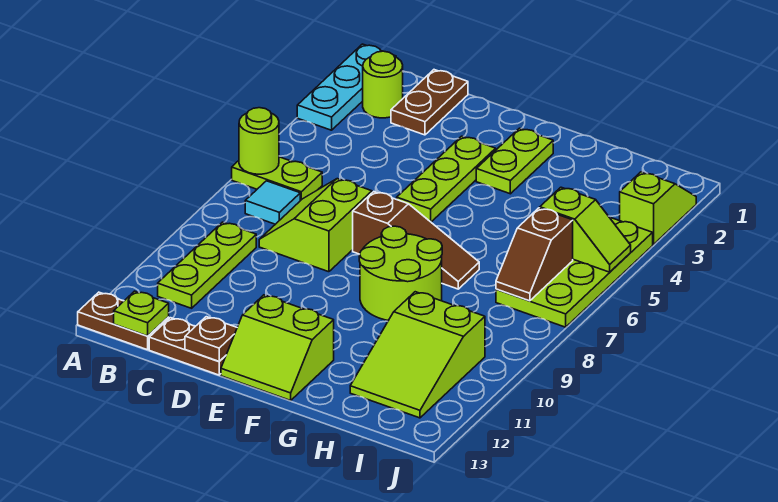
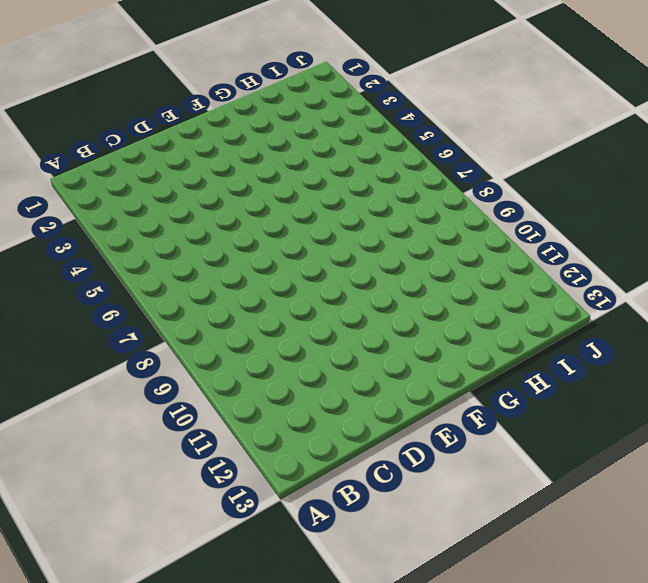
none -> cyan plate A1:A3 level 1
none -> lime plate A6:B6 level 1
none -> brown plate A13:B13 level 1

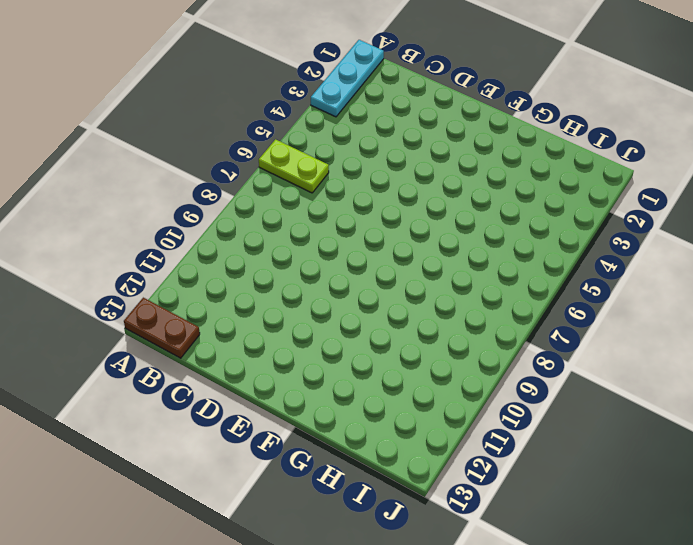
none -> lime round brick B2 level 1
none -> cyan tile B7 level 1
none -> lime plate B9:B11 level 1

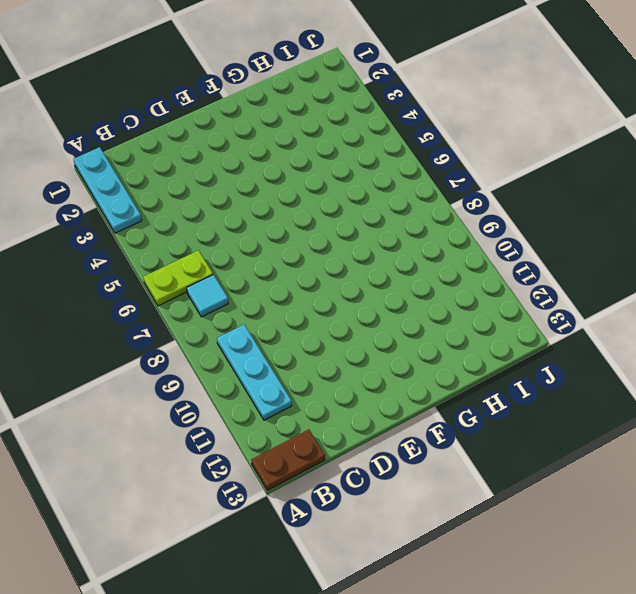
cyan plate B9:B11 level 1 -> lime plate B9:B11 level 1
none -> lime round brick B2 level 1
none -> brown plate C1:C2 level 1
none -> lime slope C7:D8 level 1 top D

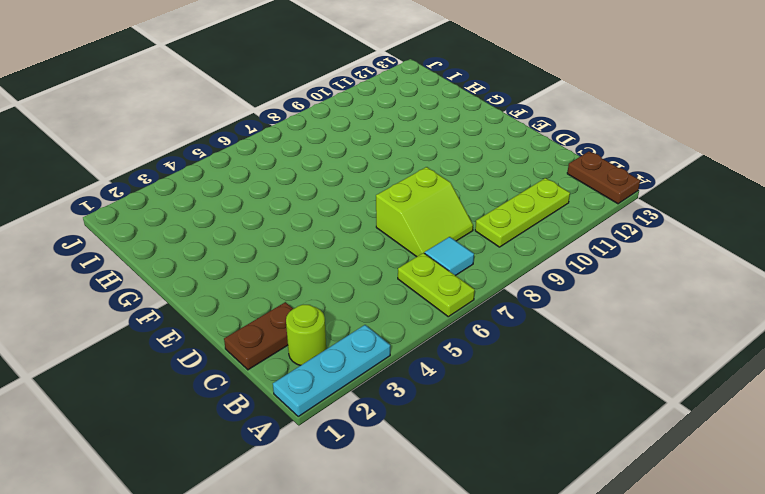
none -> brown plate C13:D13 level 1
none -> lime plate E3:E5 level 1
none -> brown slope E7:G7 level 1 top E

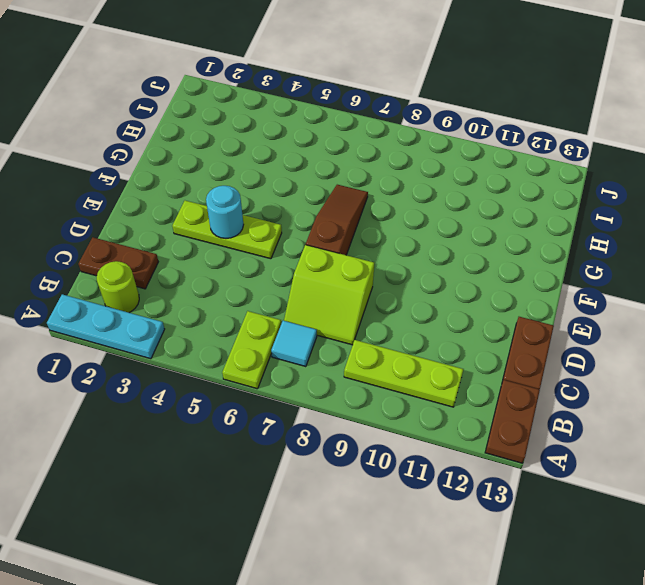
cyan round brick E4 level 2 -> none
none -> lime slope E12:F13 level 1 top 12
none -> lime plate F2:F3 level 1
none -> lime round brick F8:G9 level 1

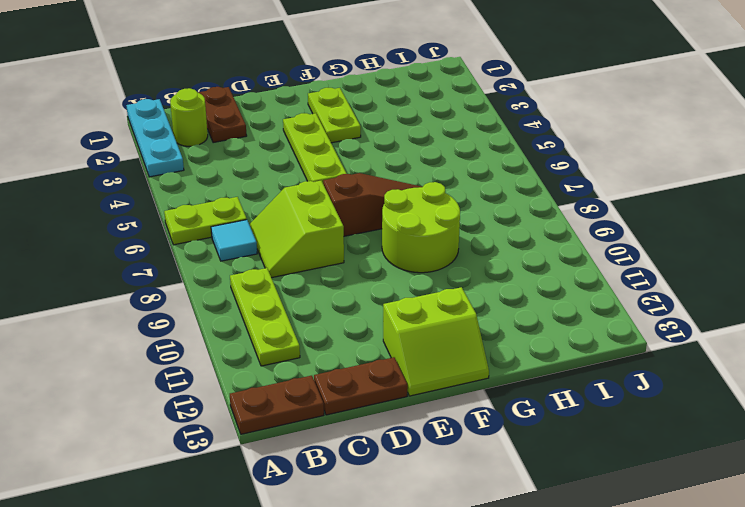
none -> lime slope H10:I12 level 1 top 10
none -> lime plate I4:J7 level 1
none -> lime slope J2:J3 level 1 top 3

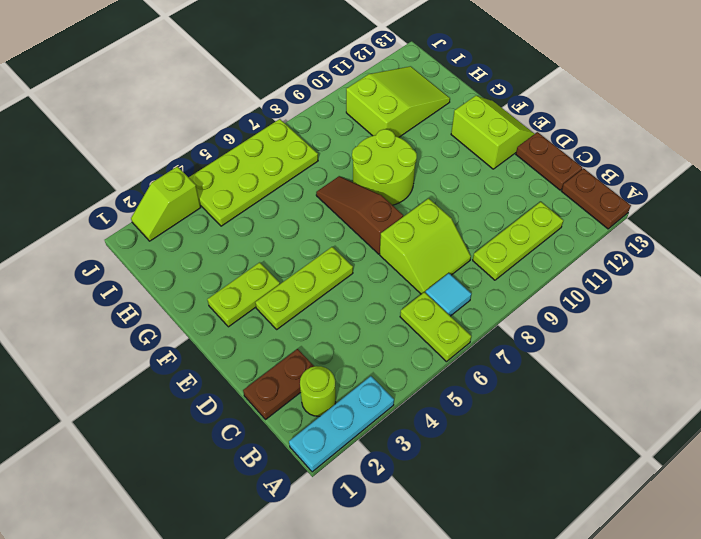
none -> lime round brick A6 level 2
none -> lime plate B13 level 2
none -> brown plate D13 level 2

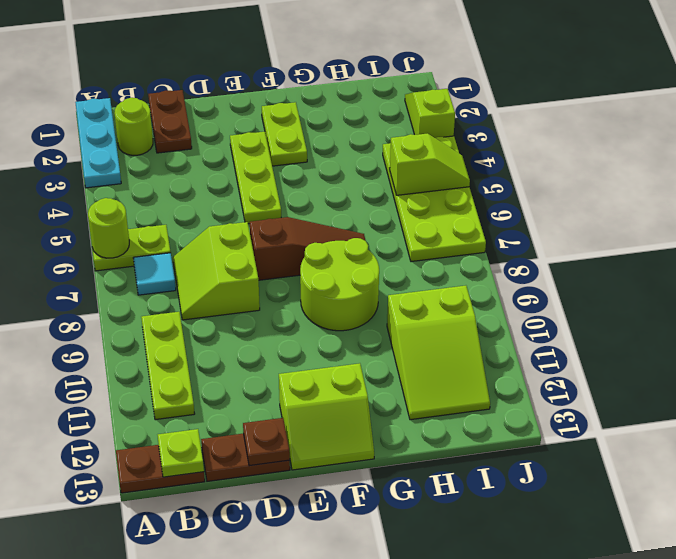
none -> brown slope I6:I7 level 2 top 6

